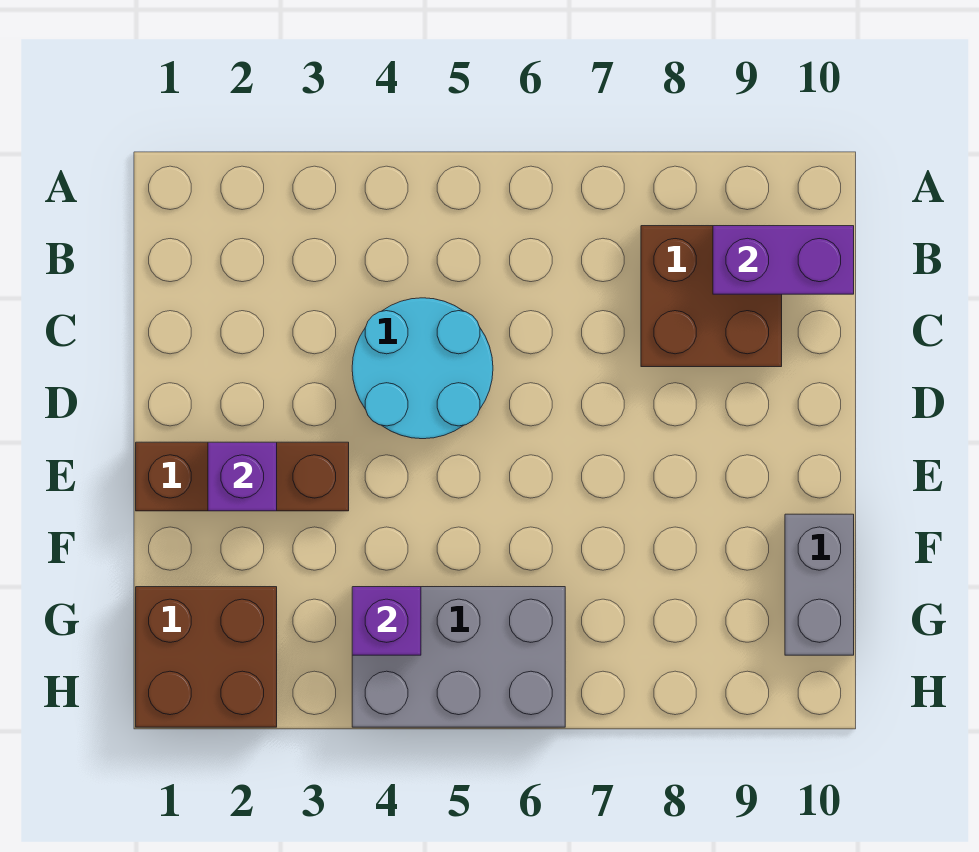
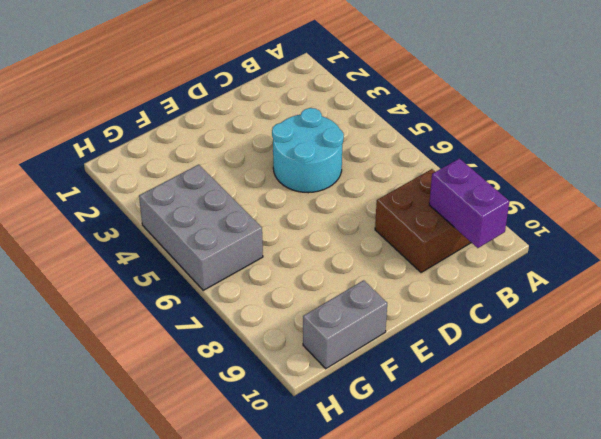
none -> brown brick E1:E3 level 1
none -> brown brick G1:H2 level 1

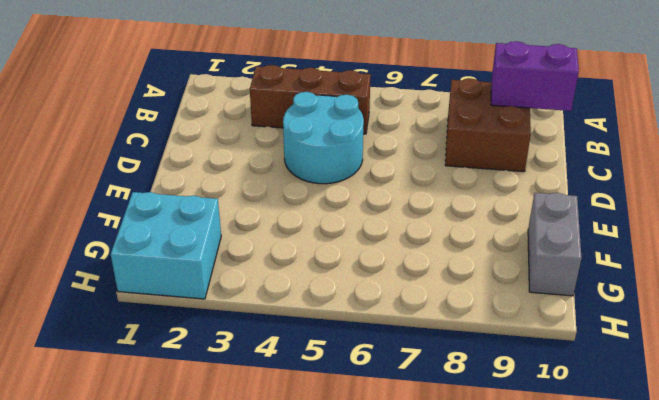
brown brick B3:B5 level 1 -> brown brick E1:E3 level 1
cyan brick G1:H2 level 1 -> brown brick G1:H2 level 1
none -> grey brick G4:H6 level 1
none -> purple brick E2 level 2

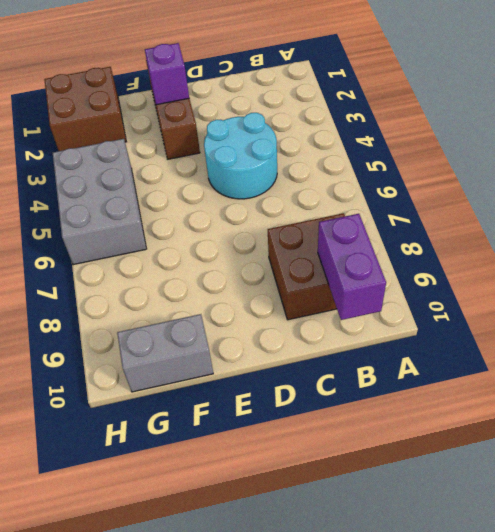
none -> purple brick G4 level 2

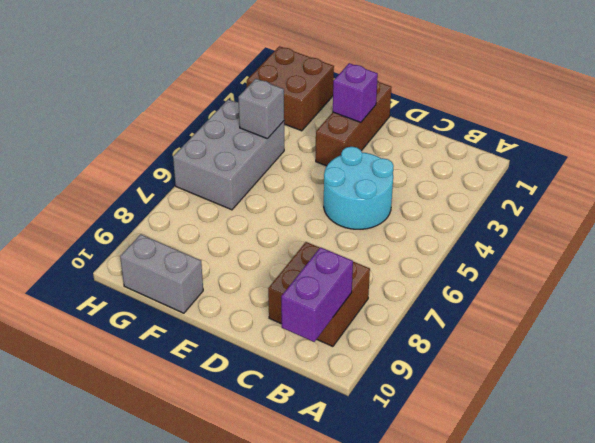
grey brick G4 level 2 -> purple brick G4 level 2

